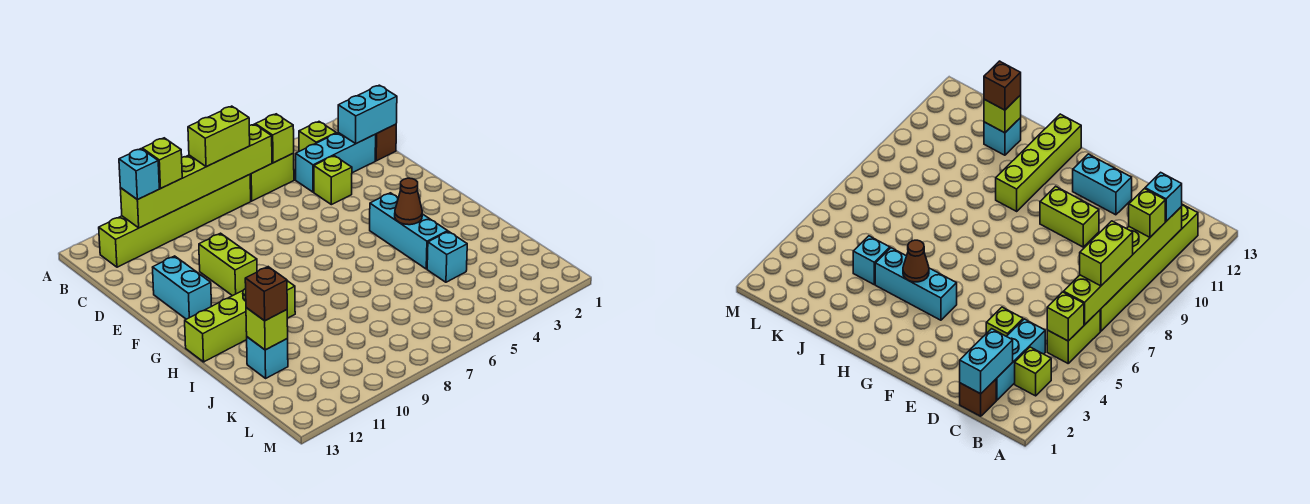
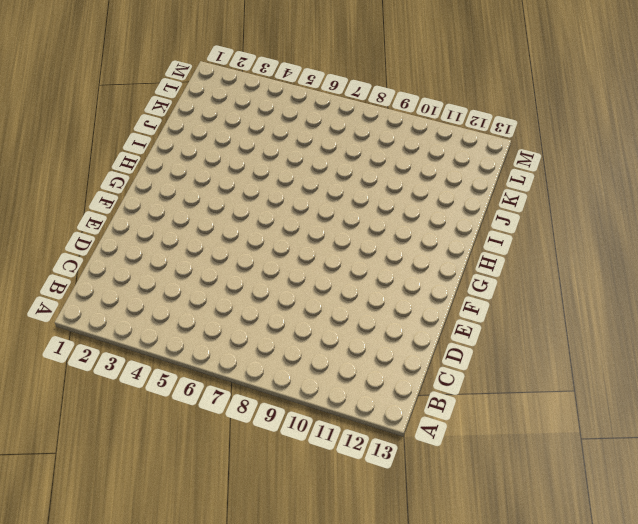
none -> lime brick B3 level 1
none -> lime brick B5:B6 level 1
none -> lime brick B7:B12 level 1

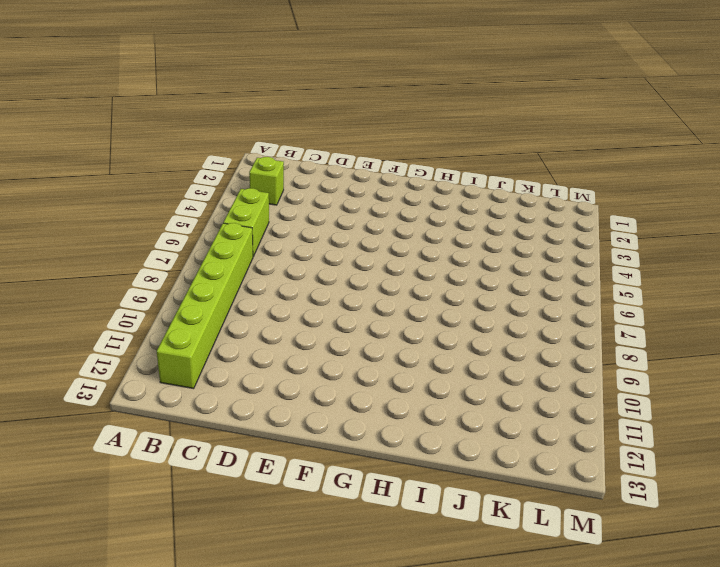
none -> brown brick C1 level 1
none -> cyan brick C2:C4 level 1
none -> lime brick D4 level 1

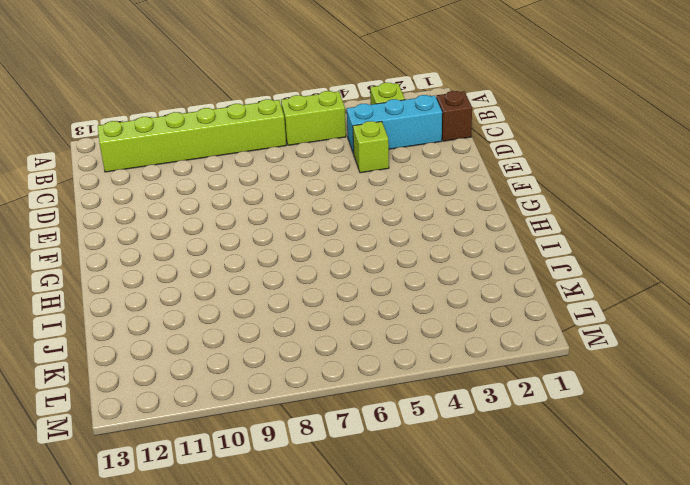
none -> lime brick E10:F10 level 1
none -> cyan brick E12:F12 level 1
none -> cyan brick G4:I4 level 1

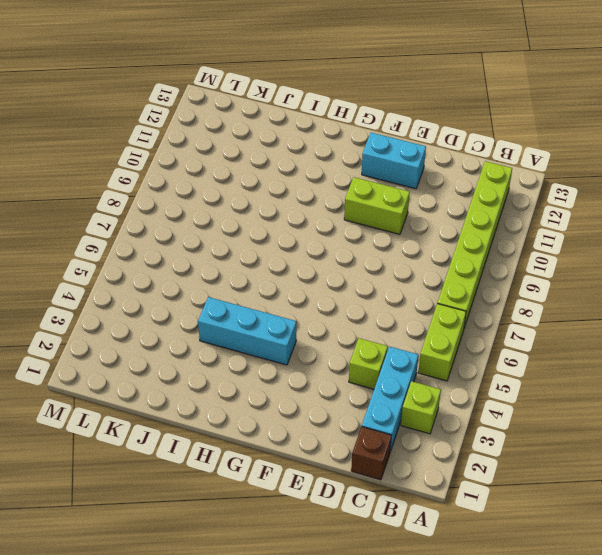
none -> lime brick H10:H13 level 1
none -> cyan brick J4 level 1
none -> cyan brick J12 level 1

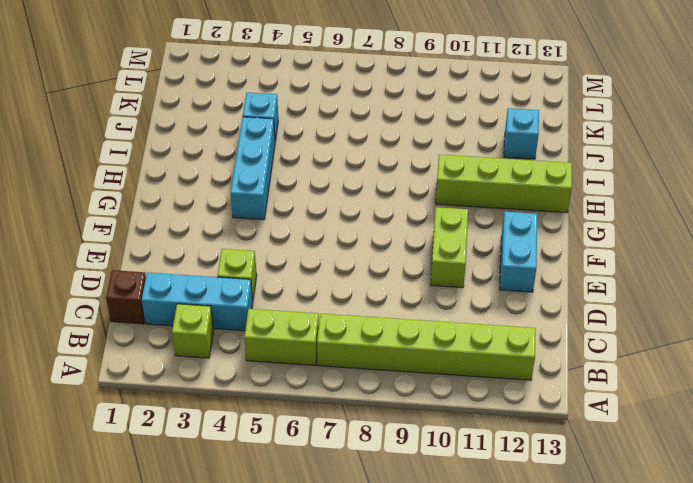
none -> lime brick B5 level 2
none -> lime brick B6:B11 level 2
none -> cyan brick C1:C2 level 2

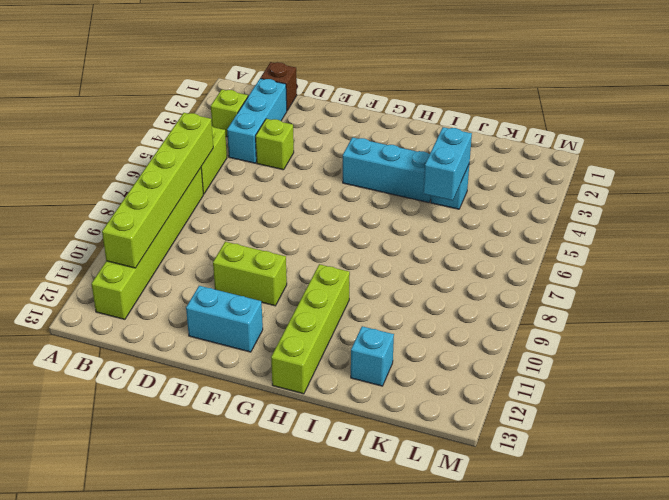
cyan brick J4:J5 level 2 -> cyan brick C1:C2 level 2
none -> lime brick B5 level 2
none -> brown cone H4 level 2
none -> lime brick J12 level 2

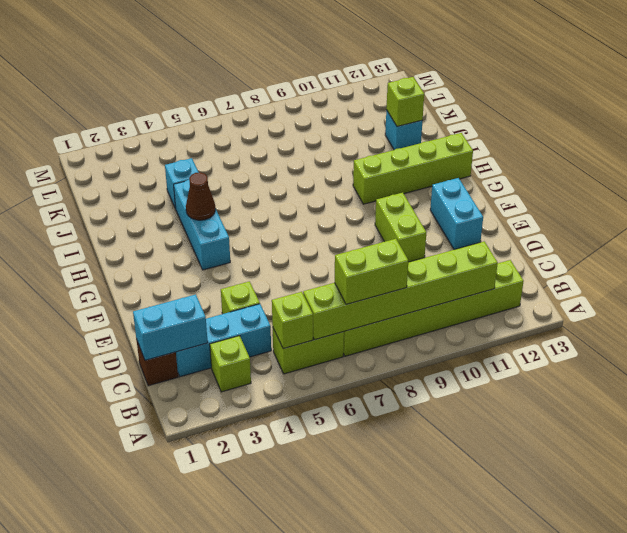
none -> lime brick B10 level 3
none -> cyan brick B11 level 3
none -> brown brick J12 level 3

